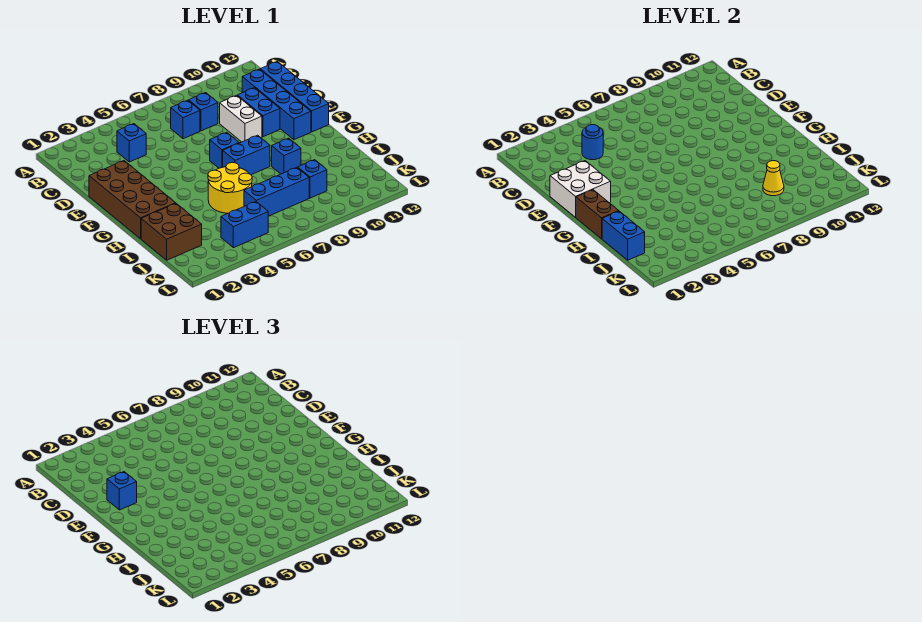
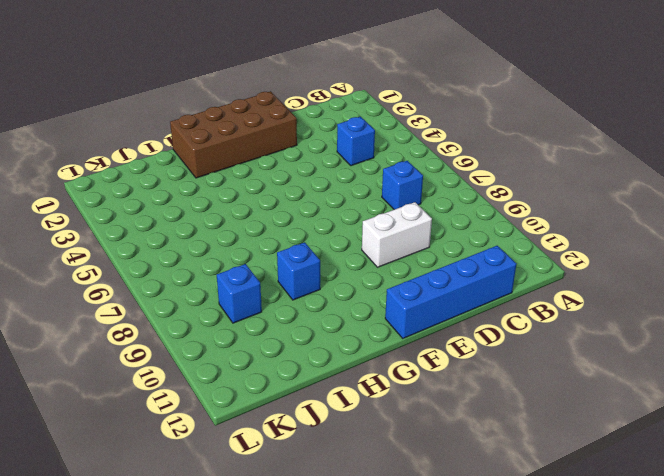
none -> blue brick C8 level 1
none -> blue brick C11:F11 level 1
none -> blue brick D10:E10 level 1

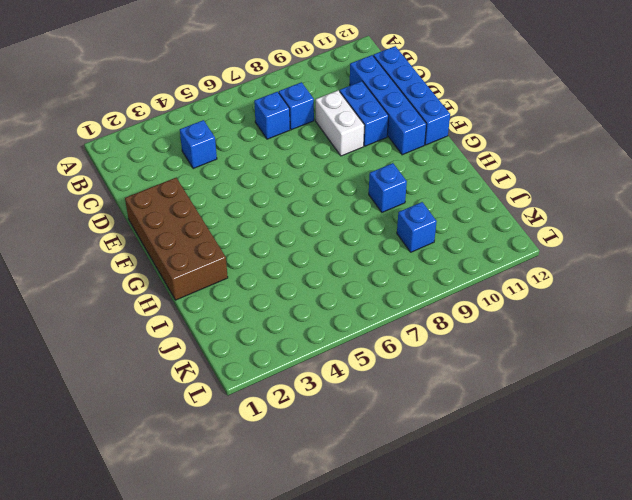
none -> blue brick F7 level 1
none -> blue brick G7:G8 level 1
none -> yellow round brick H5:I6 level 1

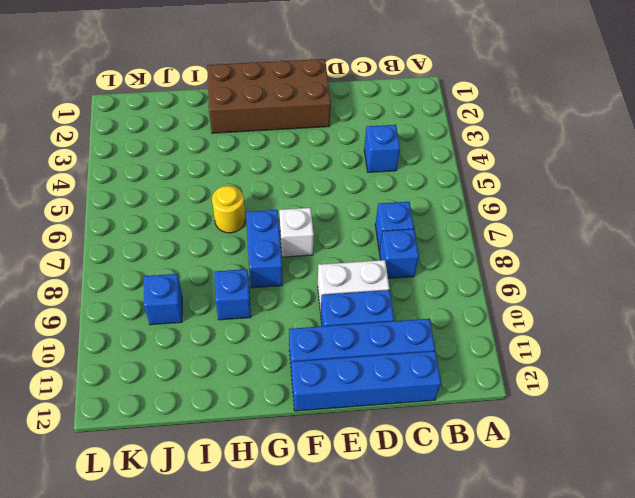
white brick F7 level 1 -> blue brick F7 level 1
yellow round brick H6 level 1 -> yellow round brick H5:I6 level 1
none -> brown brick I1:J2 level 1
none -> blue brick J6:J8 level 1
none -> blue brick K4:K5 level 1

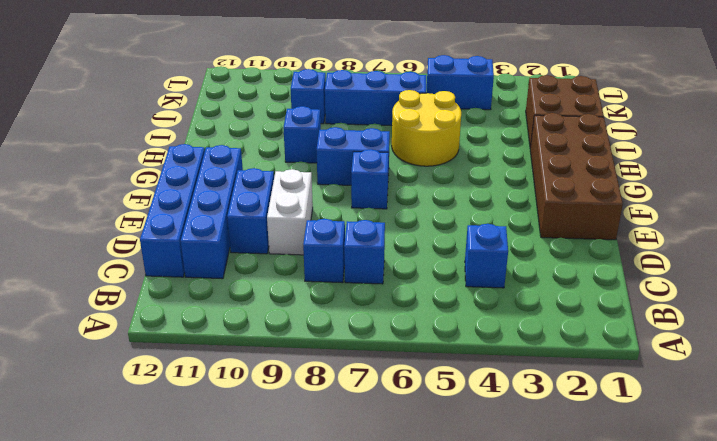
none -> blue round brick C4 level 2
none -> white brick E1:F2 level 2
none -> brown brick G1:H1 level 2

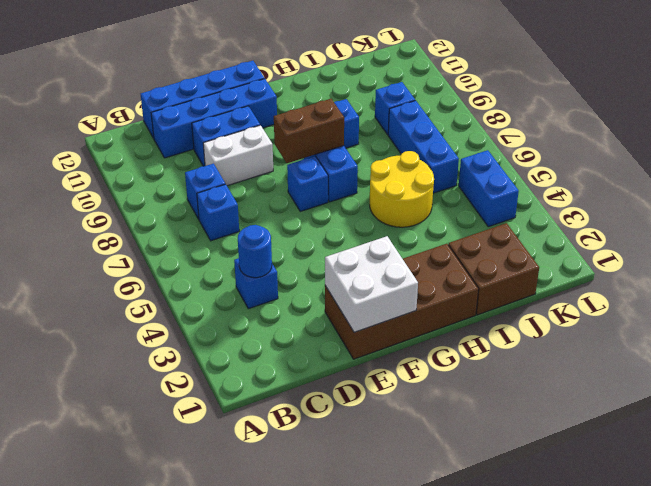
brown brick F8:G8 level 2 -> brown brick G1:H1 level 2
none -> blue brick I1:J1 level 2
none -> yellow cone J9 level 2
none -> blue brick E2 level 3

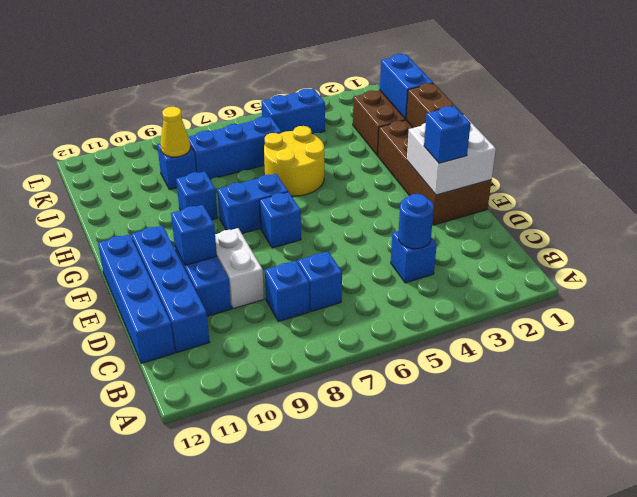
blue brick E10 level 2 -> none

